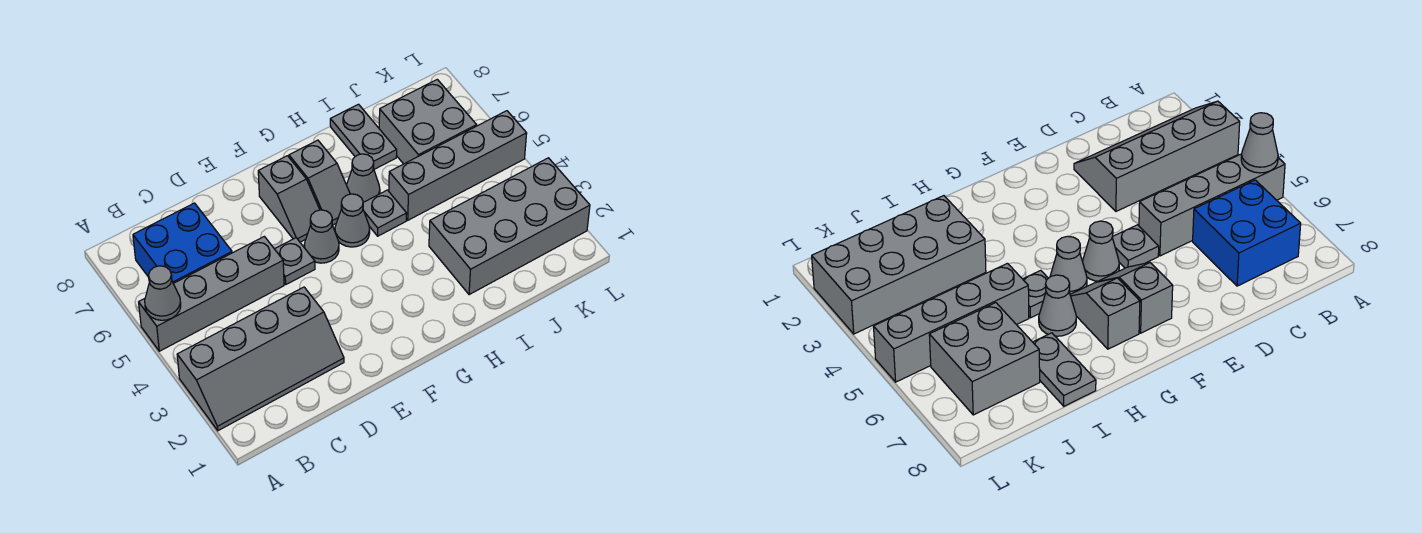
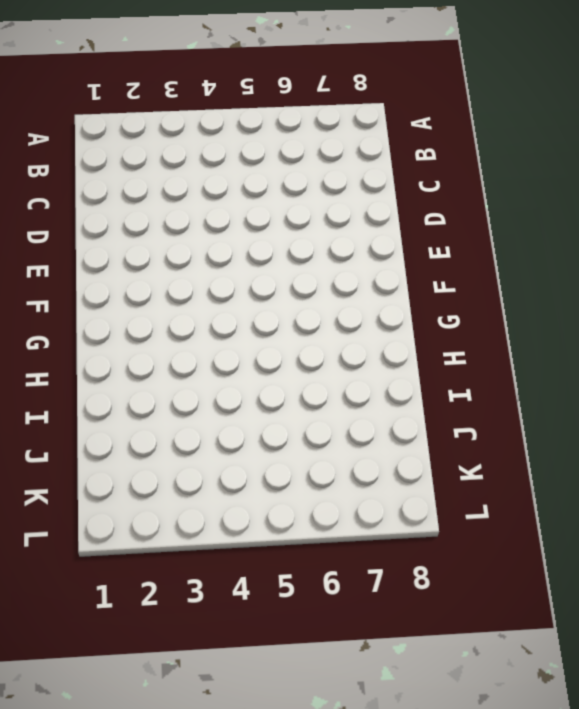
none -> grey slope A2:D3 level 1 top 3
none -> grey brick A5:D5 level 1
none -> blue brick B6:C7 level 1

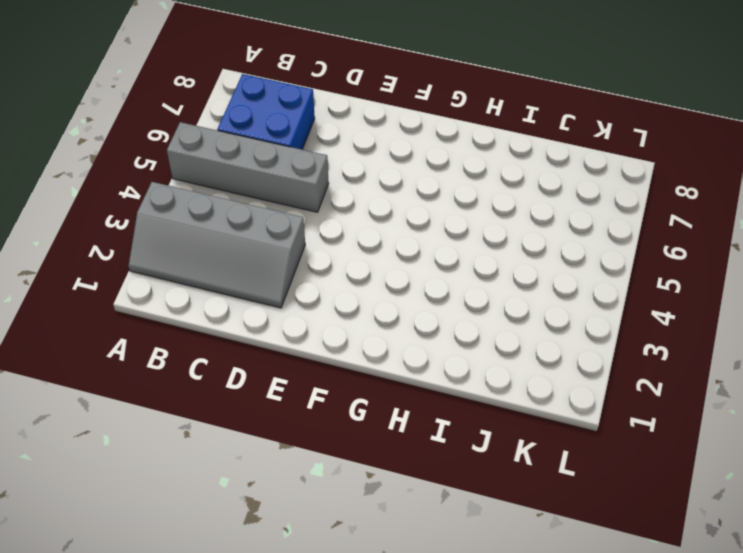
none -> grey plate E5 level 1
none -> grey cone F5 level 1
none -> grey slope F6:F7 level 1 top 7

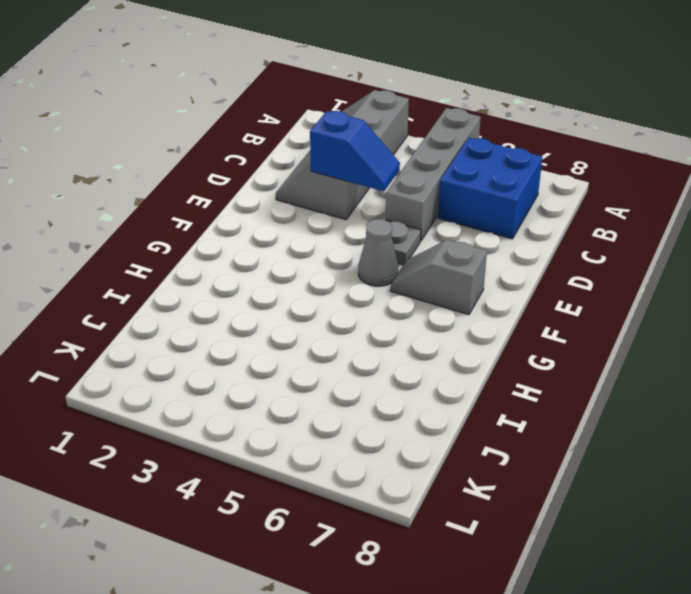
blue slope D3:D4 level 2 top 3 -> none
none -> grey cone G5 level 1
none -> grey slope G6:G7 level 1 top 7
none -> grey plate H5 level 1

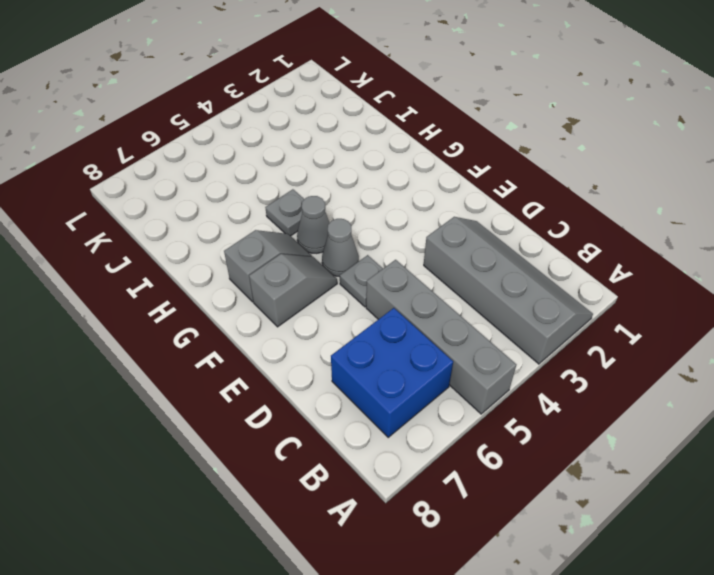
none -> grey cone H6 level 1
none -> grey brick I2:L3 level 1
none -> grey brick I5:L5 level 1

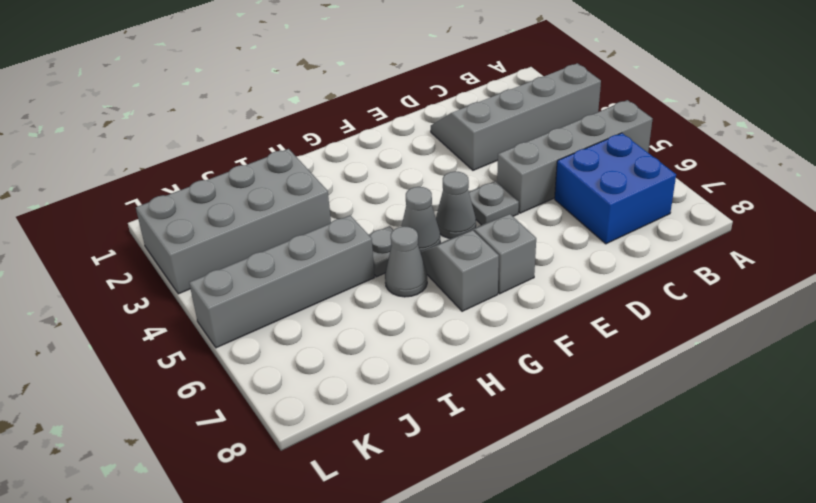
none -> grey plate I7:I8 level 1
none -> grey brick J6:K7 level 1
none -> grey cone A5 level 2

